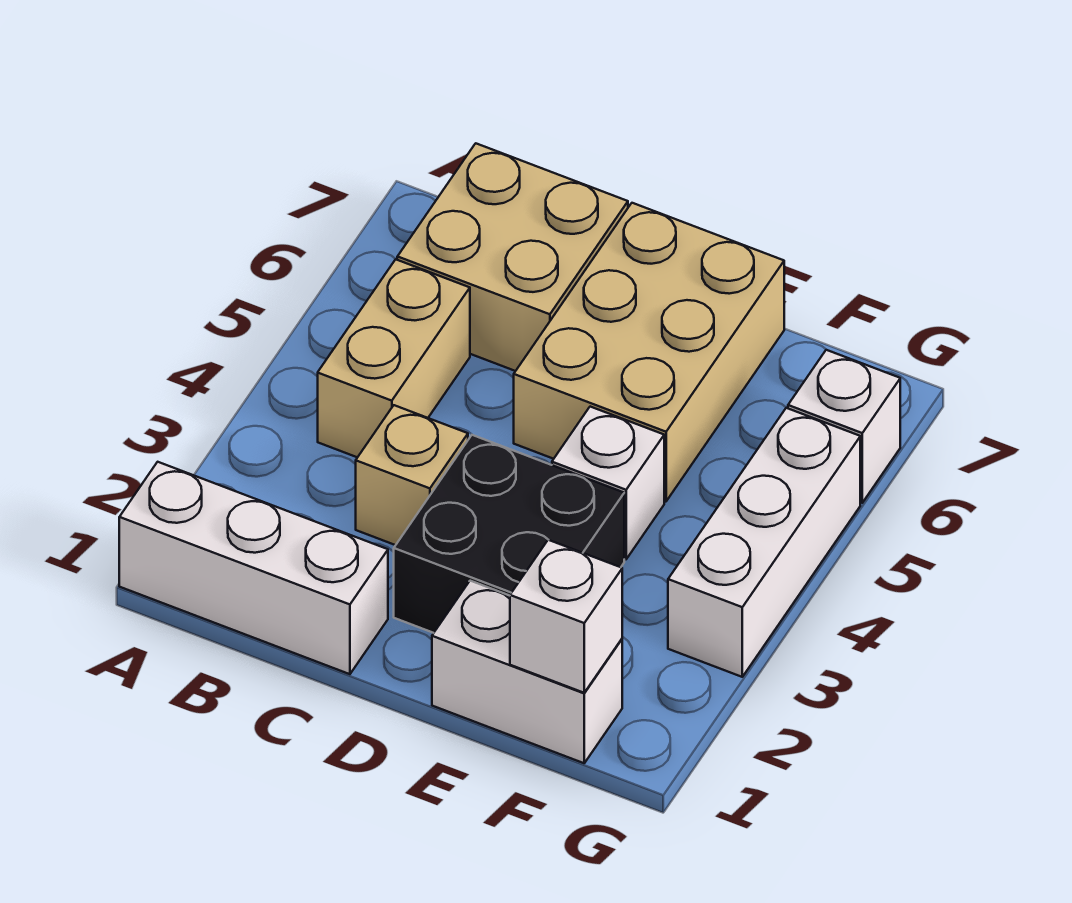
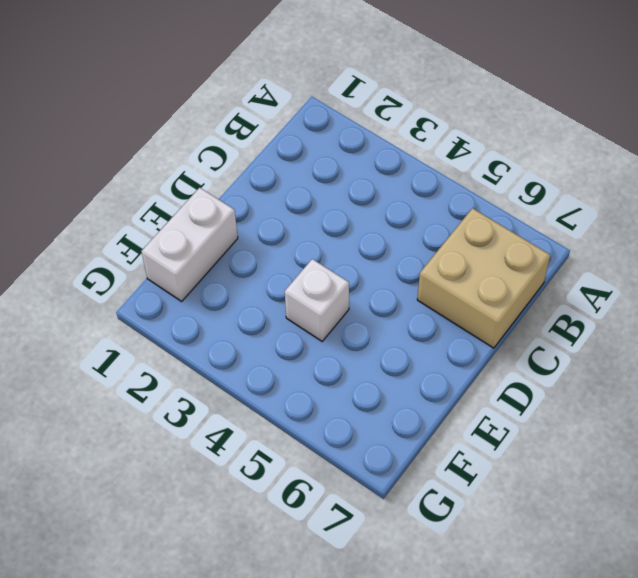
none -> white brick A1:C1 level 1
none -> tan brick B4:B5 level 1

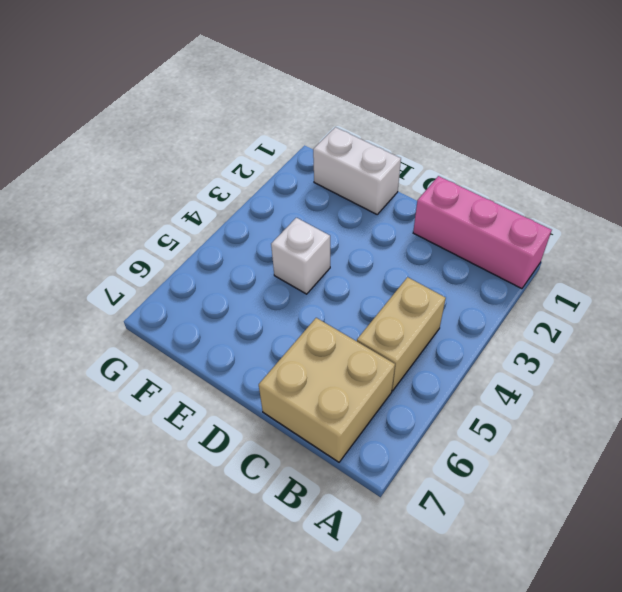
pink brick A1:C1 level 1 -> white brick A1:C1 level 1
none -> tan brick C3 level 1
none -> black brick D2:E3 level 1

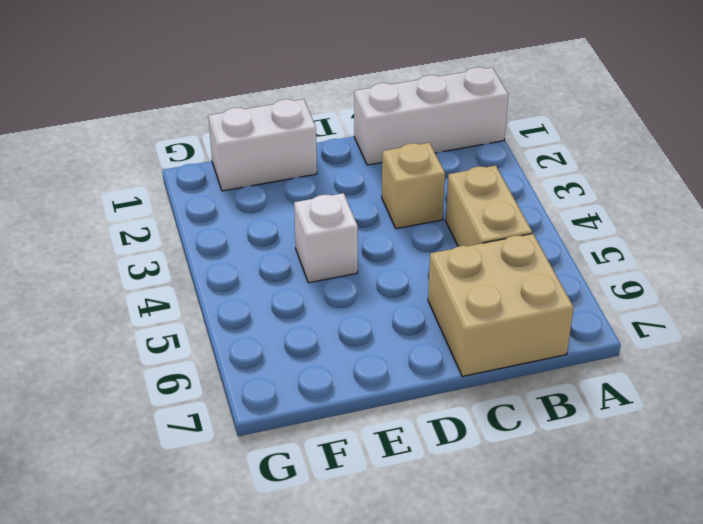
none -> black brick D2:E3 level 1
none -> tan brick D5:E7 level 1

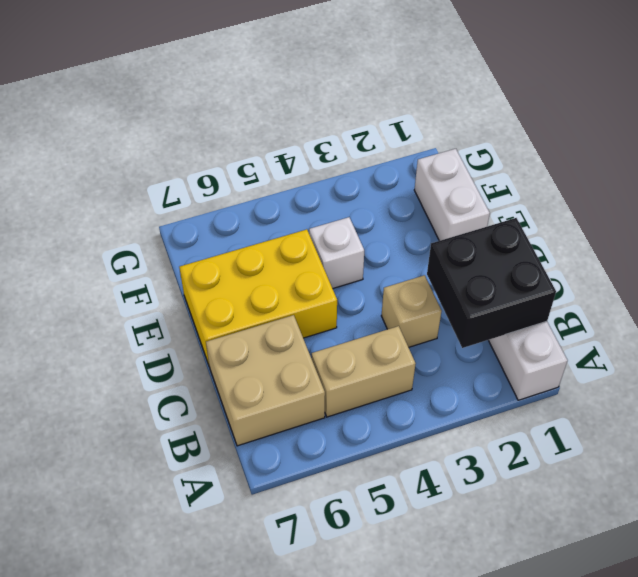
black brick B1:C2 level 2 -> black brick D2:E3 level 1
yellow brick D5:E7 level 1 -> tan brick D5:E7 level 1
none -> white brick G3:G5 level 1
none -> white brick G6 level 1

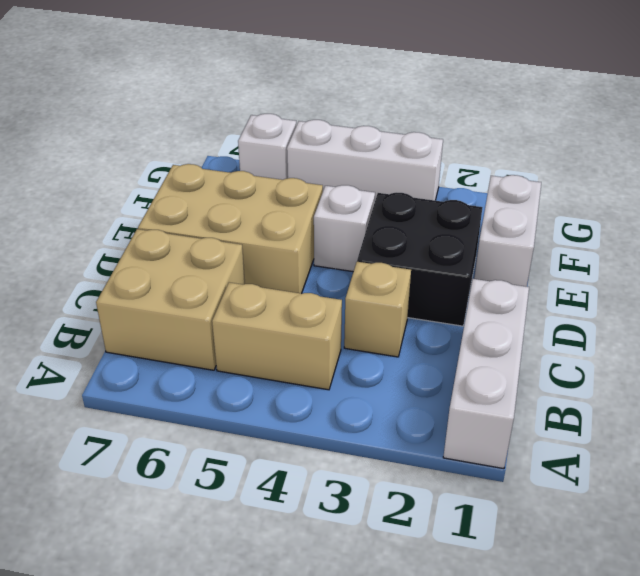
none -> white brick F1 level 2

